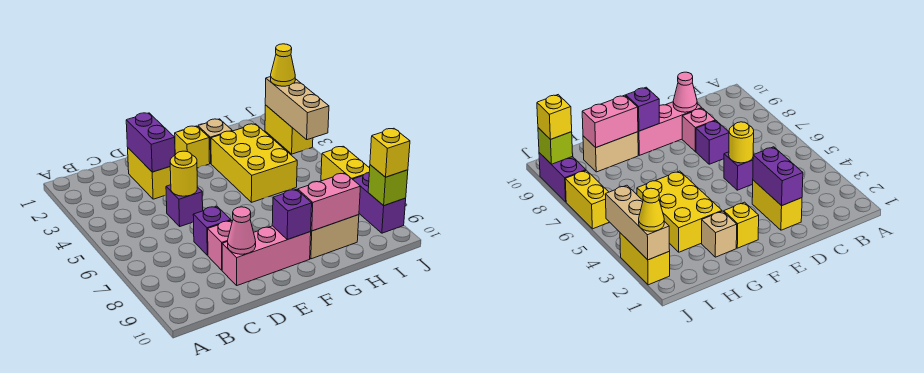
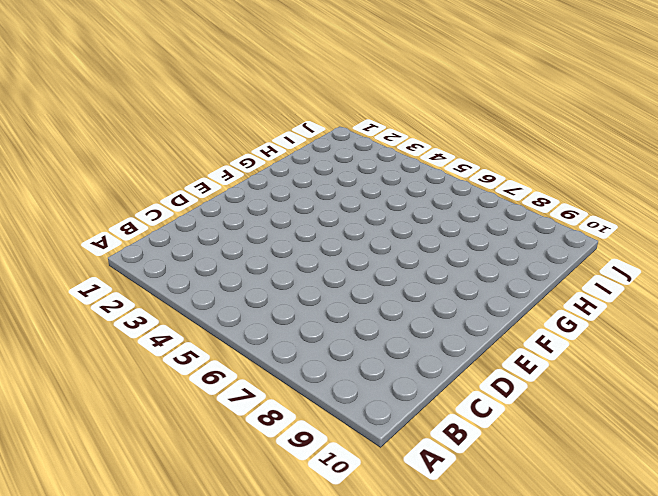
none -> yellow brick D2:D3 level 1
none -> purple brick D5 level 1
none -> purple brick D7 level 1

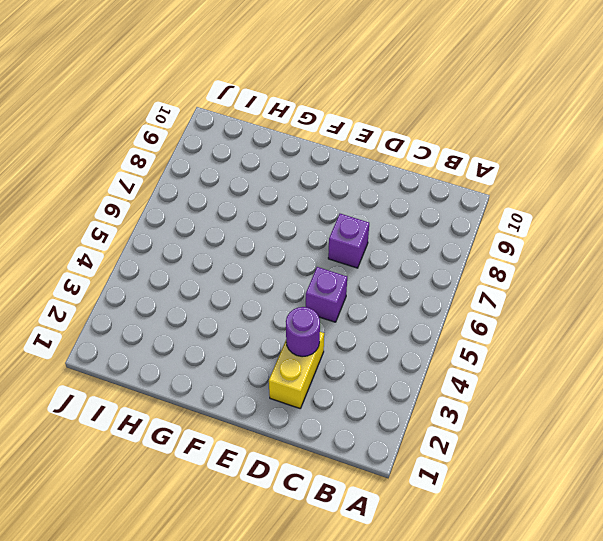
purple round brick D3 level 2 -> purple brick D2:D3 level 2
none -> pink brick D8 level 1
none -> pink brick D9:F9 level 1
none -> yellow brick F2 level 1

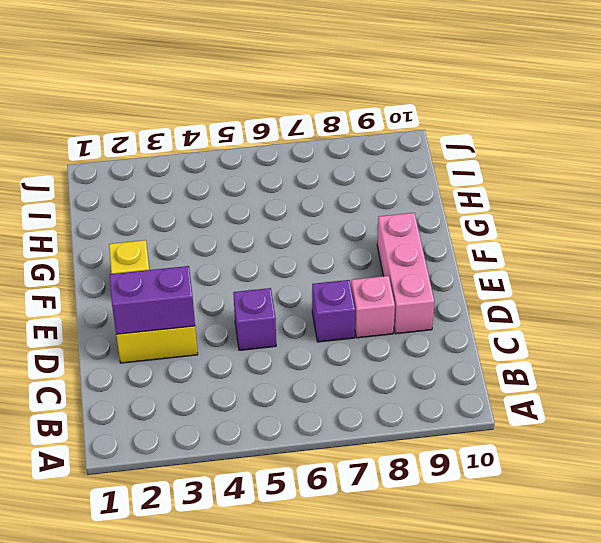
none -> tan brick G2 level 1
none -> yellow brick G3:H5 level 1
none -> tan brick G9:H9 level 1

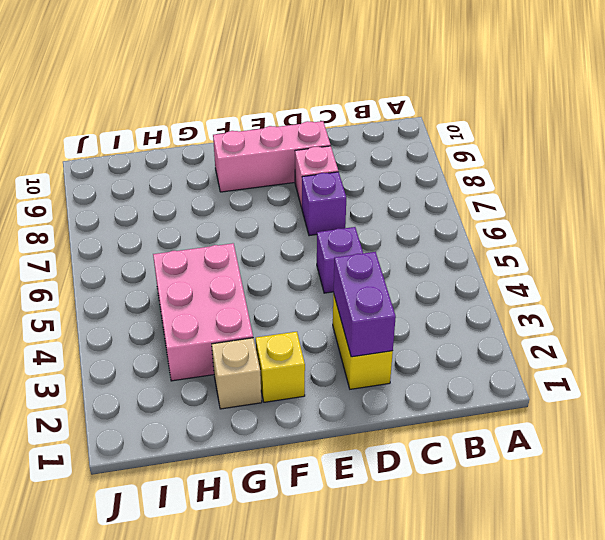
pink brick G3:H5 level 1 -> yellow brick G3:H5 level 1
none -> tan brick G9:H9 level 1
none -> yellow brick J2:J3 level 1
none -> yellow brick J6:J7 level 1

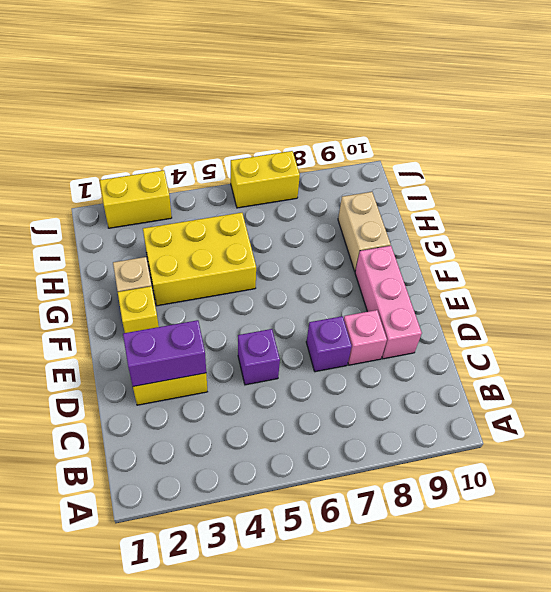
none -> purple brick J8:J9 level 1
none -> yellow round brick D5 level 2
none -> pink cone D9 level 2

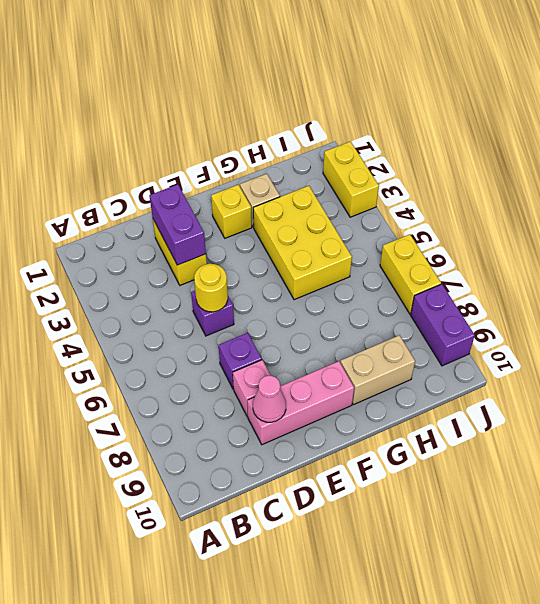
none -> purple brick F9 level 2
none -> pink brick G9:H9 level 2
none -> tan brick J2:J4 level 2

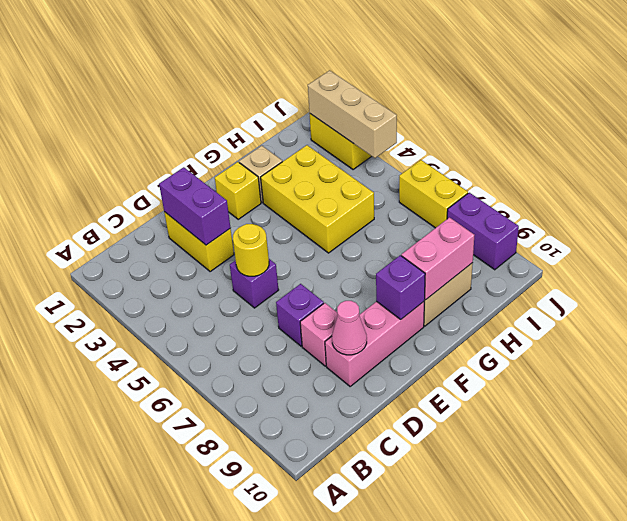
none -> lime brick J9 level 2
none -> yellow cone J2 level 3
none -> yellow brick J9 level 3

